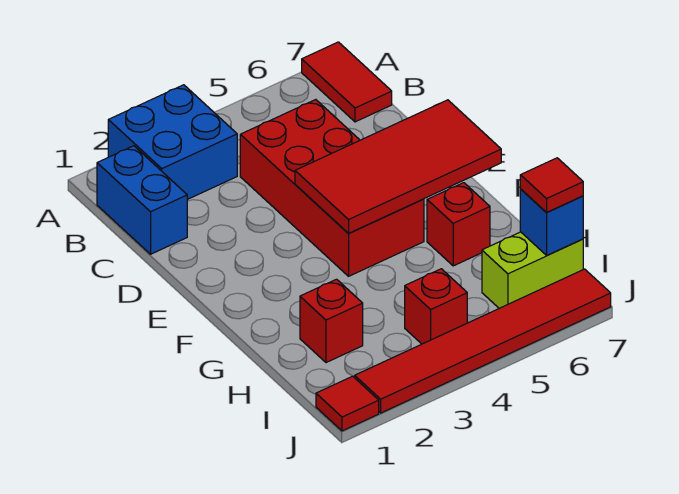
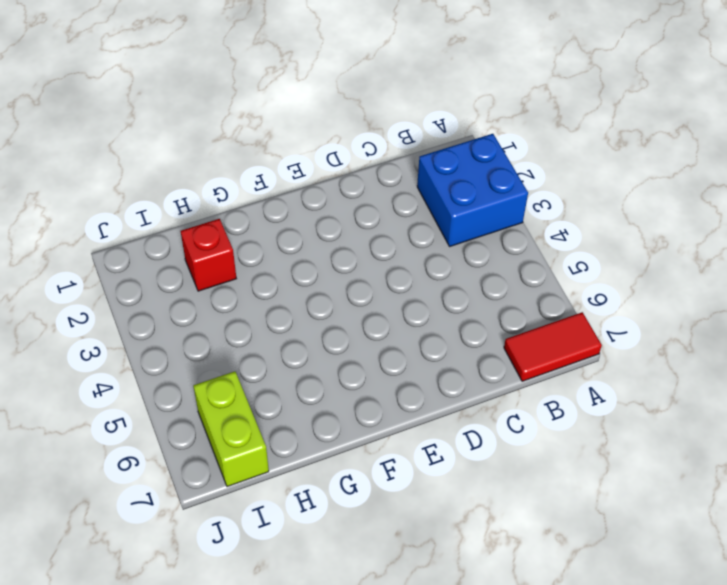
none -> blue brick B1:C1 level 1
none -> red brick C4:F5 level 1
none -> red brick G6 level 1

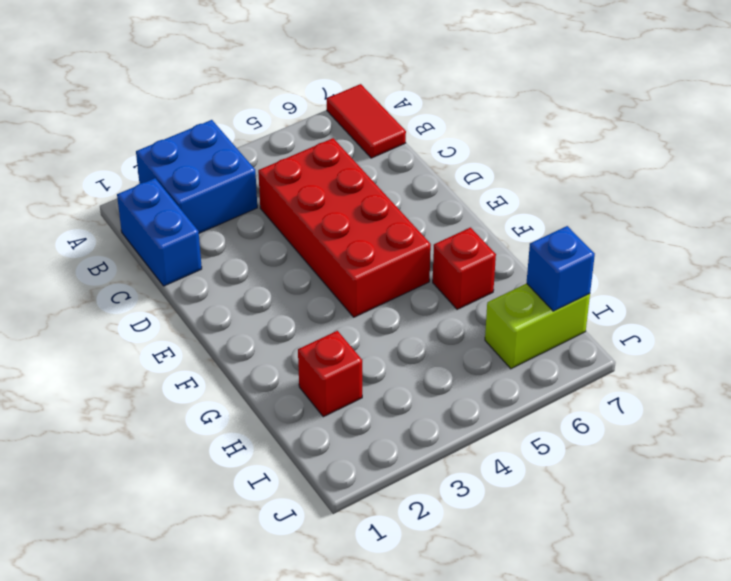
none -> red brick I4 level 1
none -> red tile J1 level 1
none -> red tile J2:J7 level 1

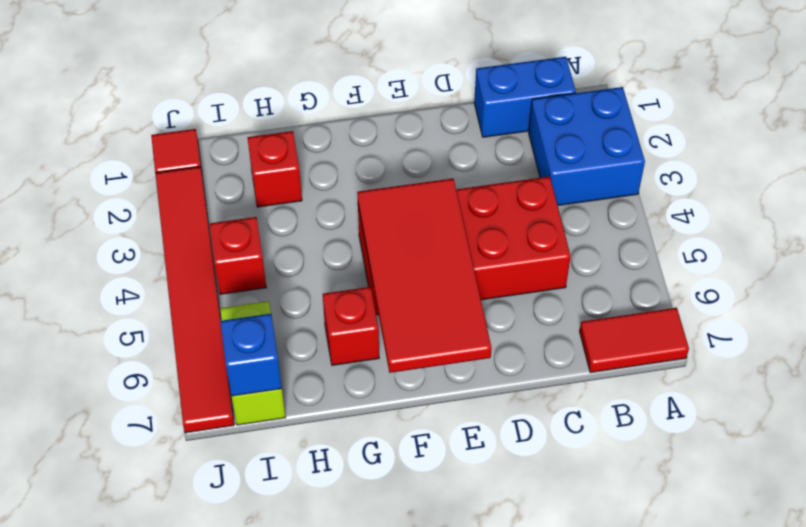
none -> red tile I7 level 3

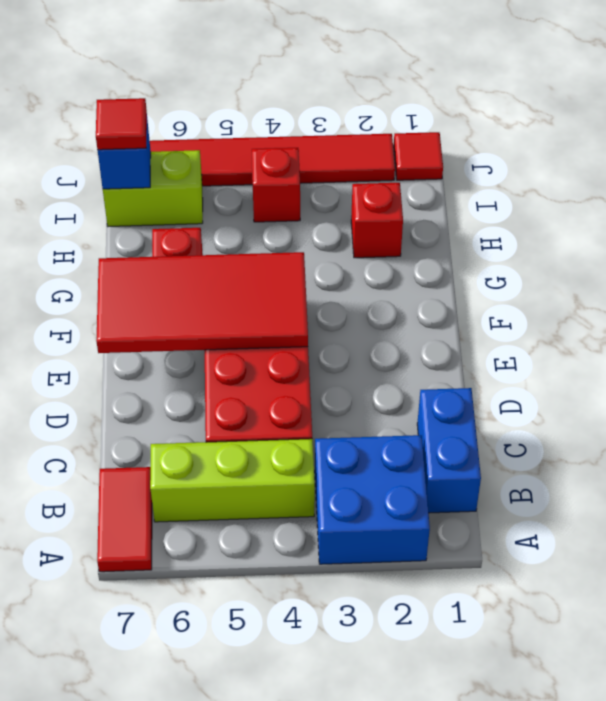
lime brick B4:B6 level 1 -> none

